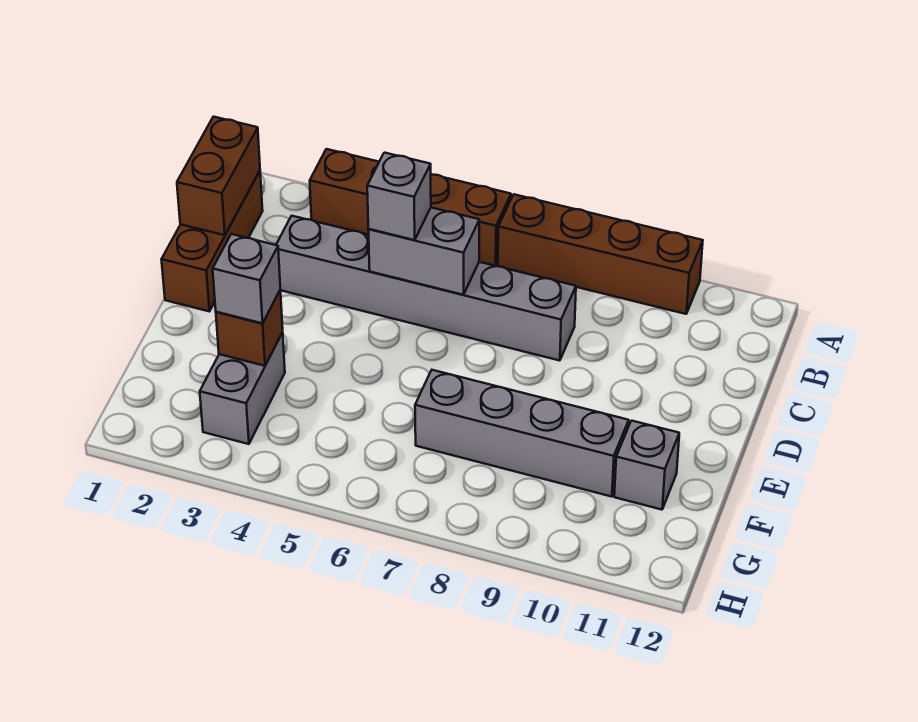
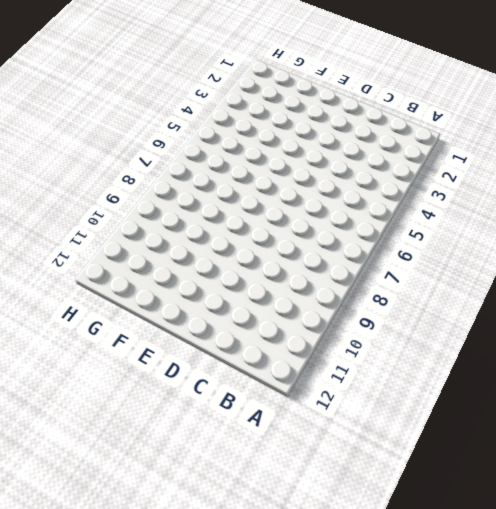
none -> brown brick A3:A6 level 1
none -> brown brick A7:A10 level 1
none -> brown brick B1:D1 level 1

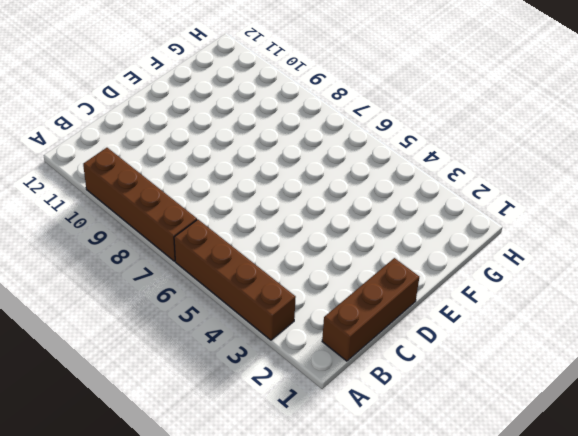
none -> grey brick C3:C8 level 1
none -> grey brick F3:G3 level 1
none -> grey brick F7:F10 level 1

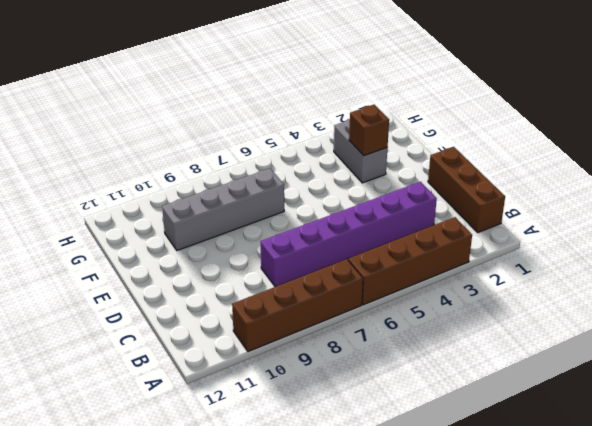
purple brick C3:C8 level 1 -> grey brick C3:C8 level 1
none -> grey brick F11 level 1
none -> brown brick B1:C1 level 2
none -> grey brick C5:C6 level 2

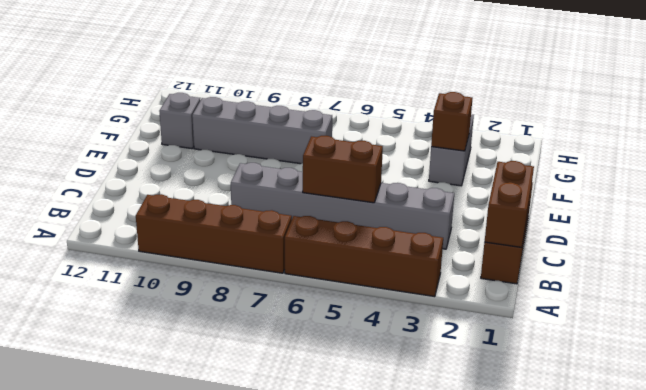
brown brick C5:C6 level 2 -> grey brick C5:C6 level 2
none -> grey brick C5 level 3
none -> grey brick F3 level 3

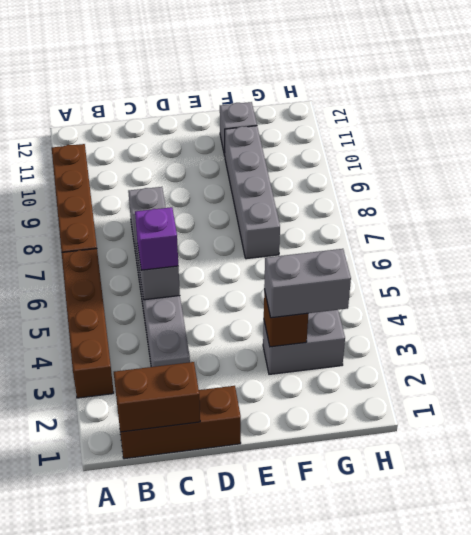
purple brick C5 level 3 -> grey brick C5 level 3
grey brick F3:G3 level 3 -> grey brick F3 level 3

